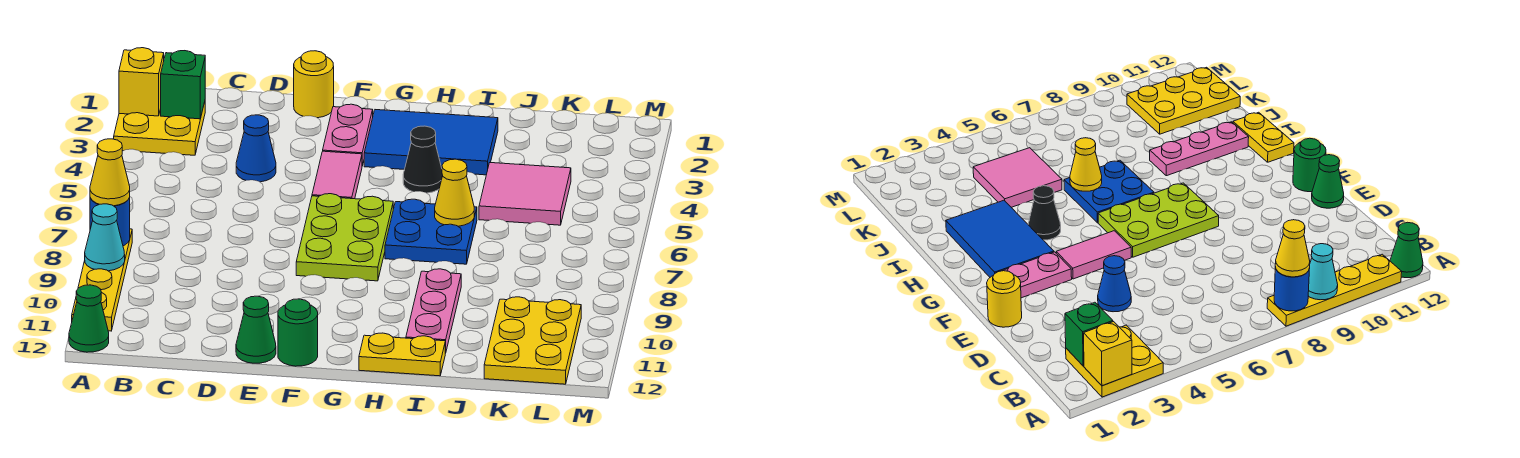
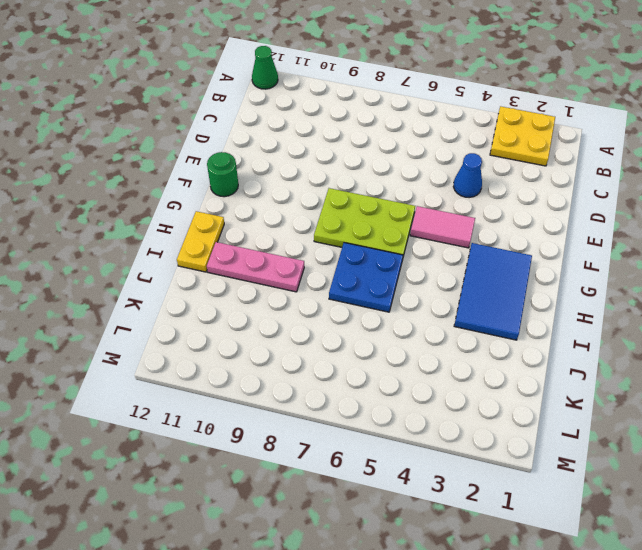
none -> yellow plate A8:A11 level 1
none -> yellow round brick E1 level 1
none -> green cone E12 level 1

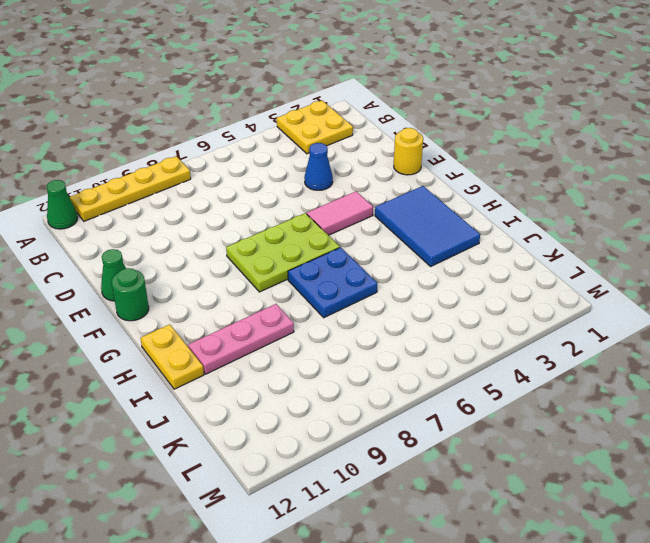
none -> pink plate F2:F3 level 1
none -> black cone H4 level 1
none -> pink tile J4:K5 level 1

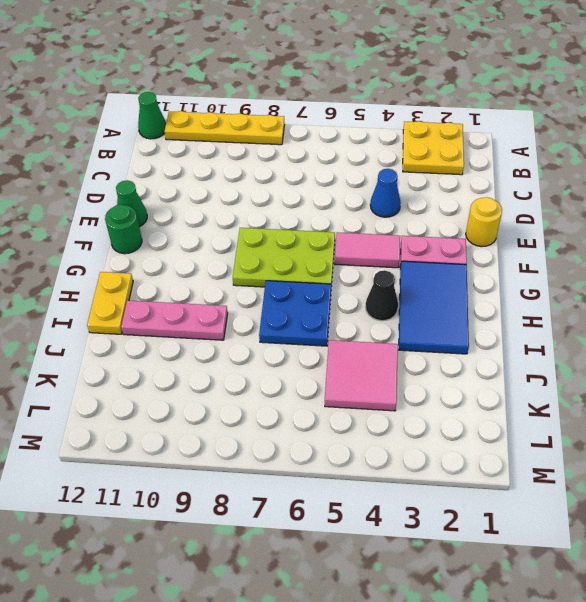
none -> yellow plate K10:L12 level 1
none -> yellow brick A2 level 2
none -> blue round brick A8 level 2

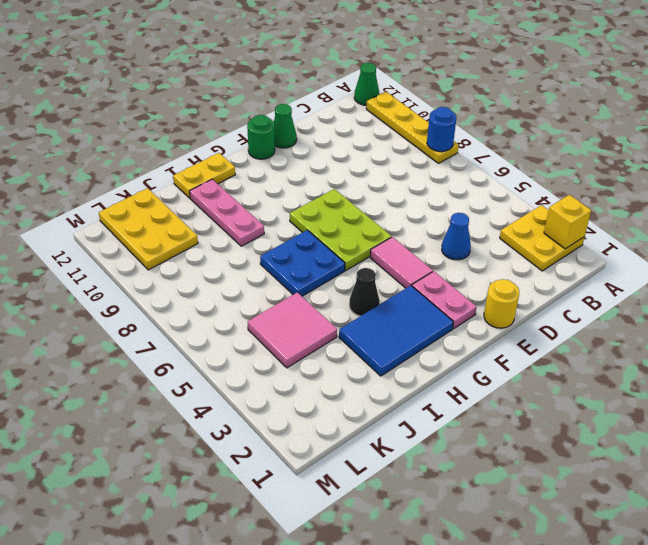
none -> cyan cone A9 level 2
none -> green brick B2 level 2
none -> yellow cone I6 level 2

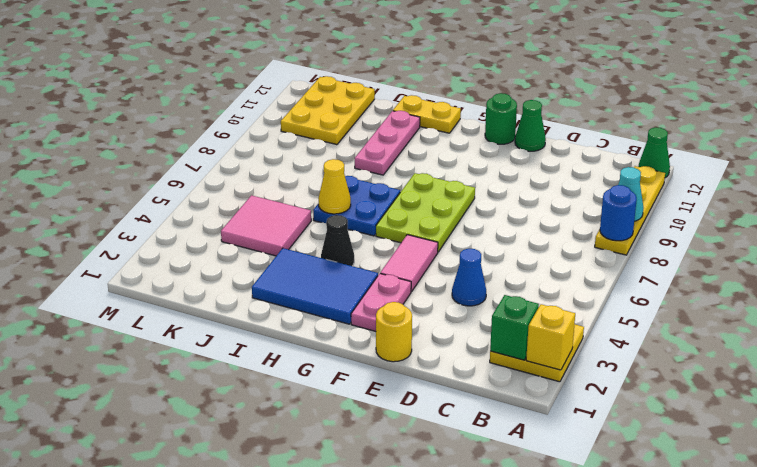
none -> yellow cone A8 level 3

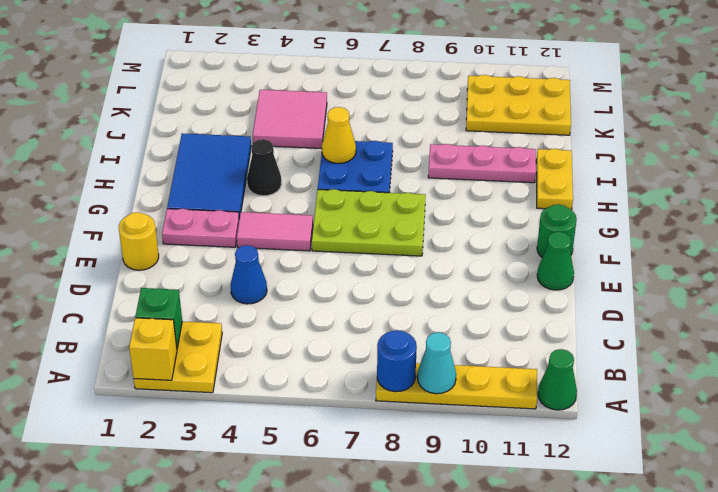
none -> yellow cone A8 level 3

